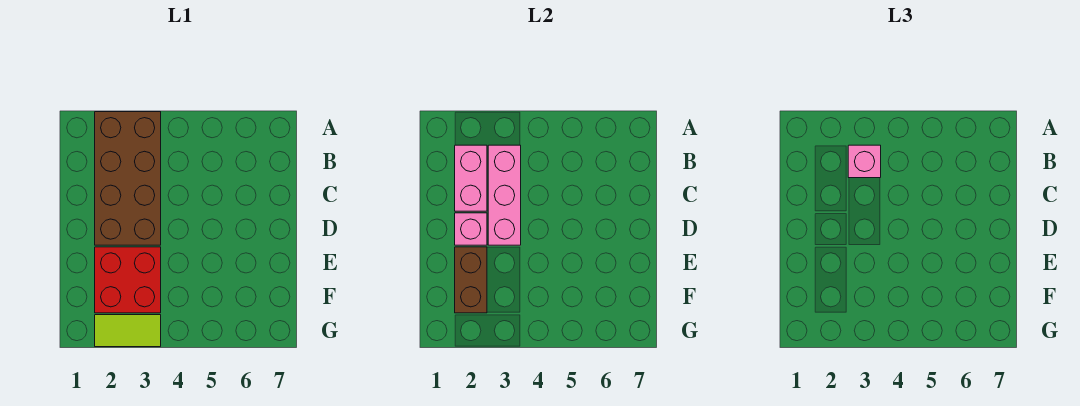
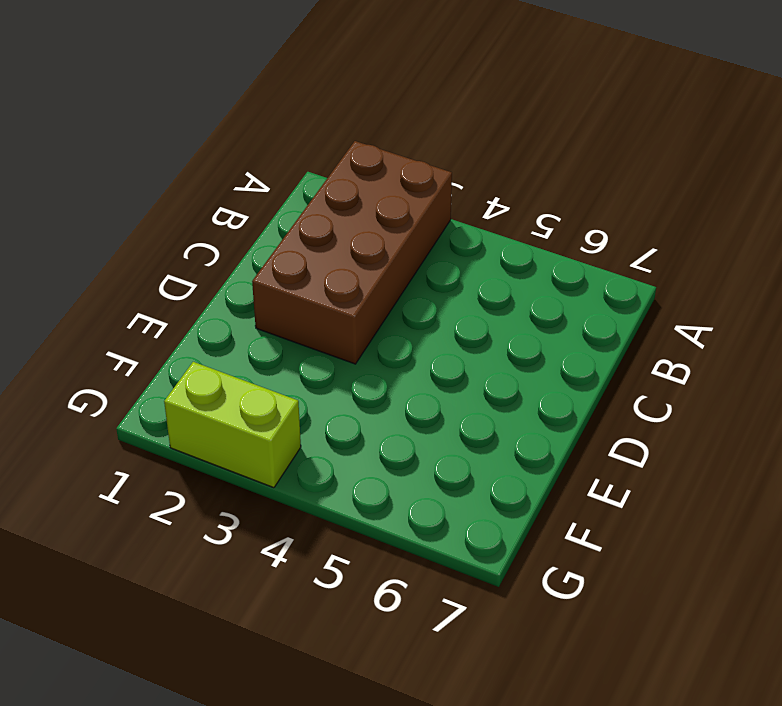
lime brick G2:G3 level 1 -> lime tile G2:G3 level 1
none -> red brick E2:F3 level 1
none -> pink brick B2:C2 level 2

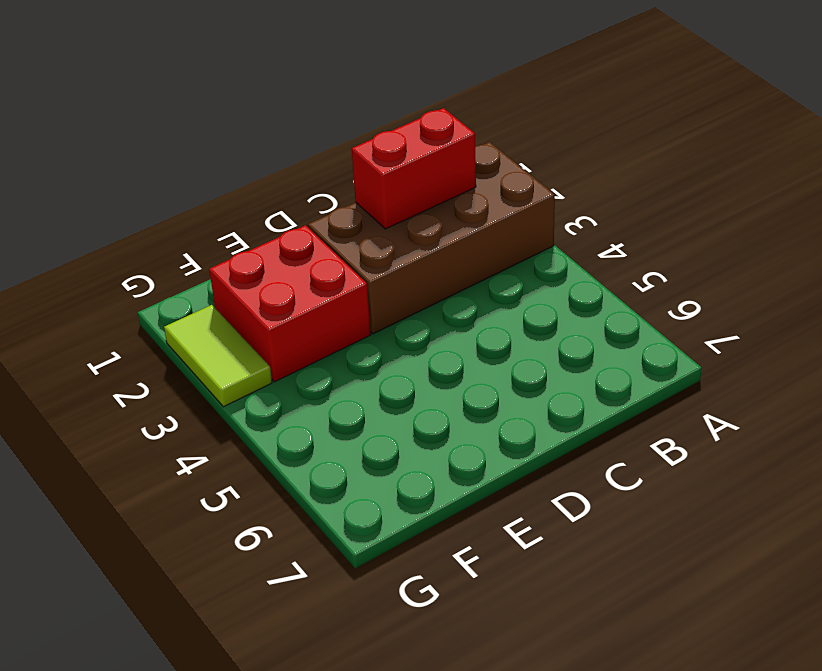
red brick B2:C2 level 2 -> pink brick B2:C2 level 2
none -> pink brick B3:D3 level 2
none -> pink brick D2 level 2

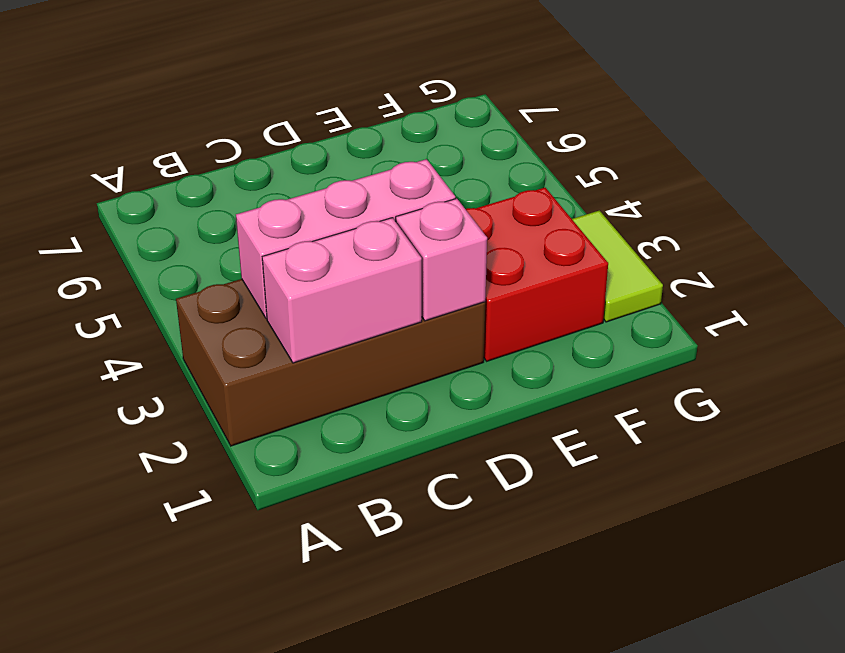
none -> brown brick E2:F2 level 2
none -> pink brick B3 level 3

